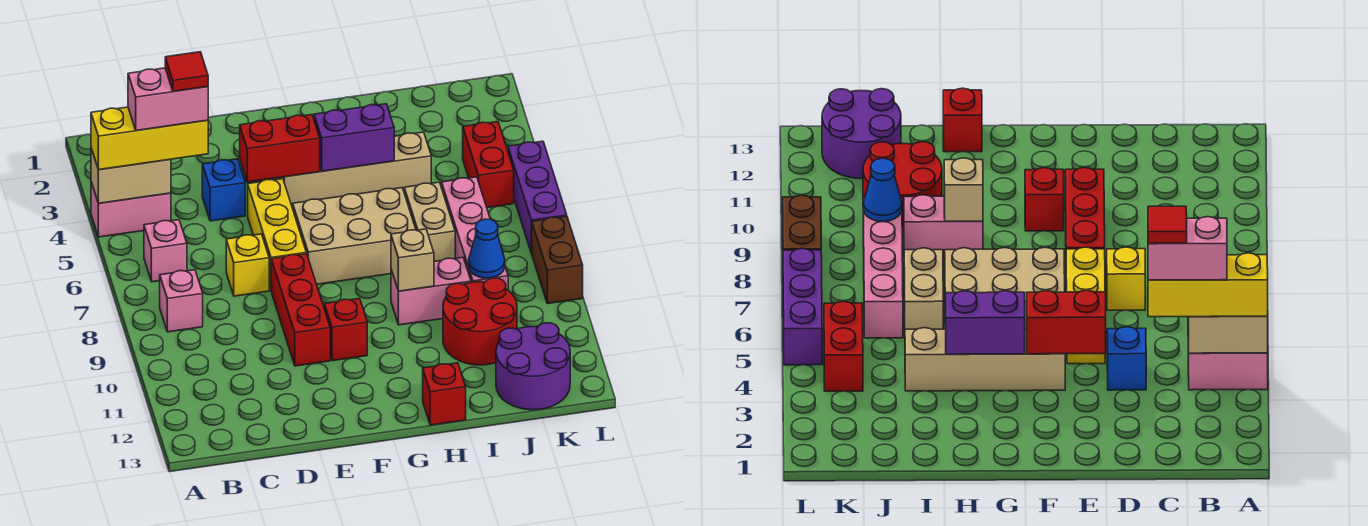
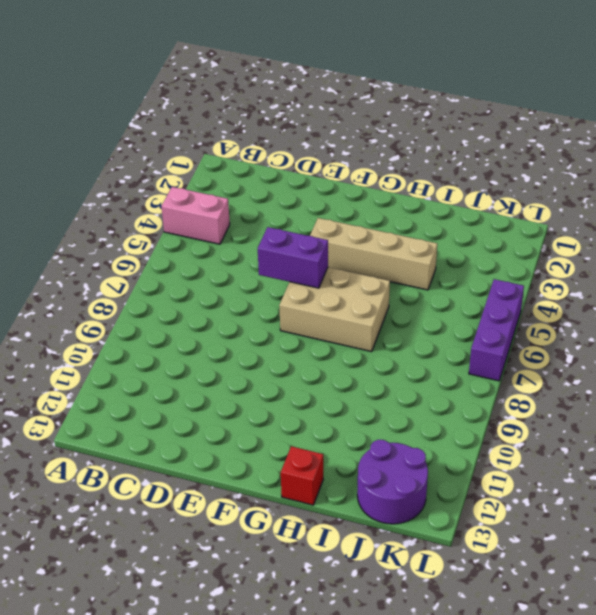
purple brick E6:F6 level 2 -> purple brick G4:H4 level 2
none -> pink brick B6 level 1
none -> pink brick B8 level 1
none -> blue brick D4 level 1

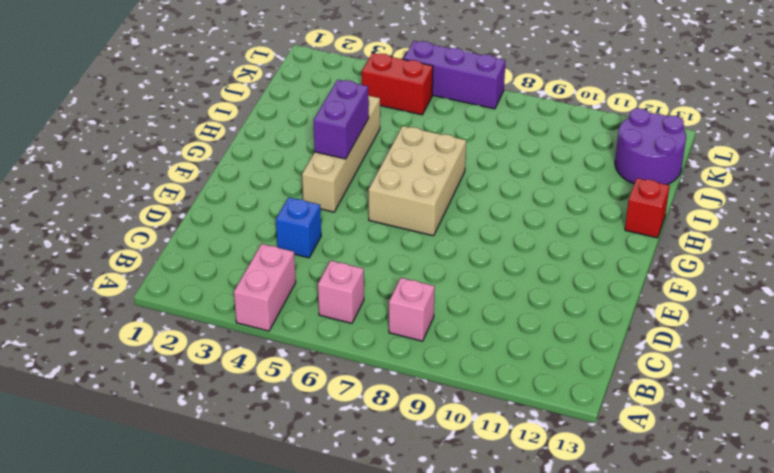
none -> yellow brick D7 level 1
none -> yellow brick E5:E7 level 1
none -> red brick E8:E10 level 1

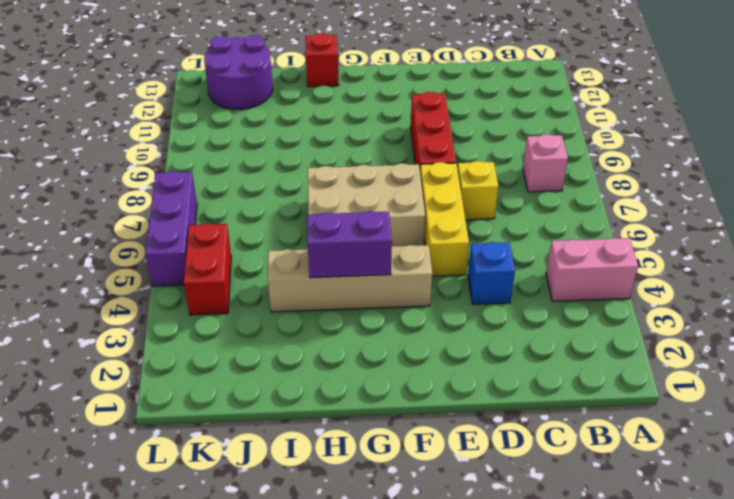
none -> pink brick B6 level 1
none -> red brick F10 level 1
none -> pink brick H9:I9 level 1

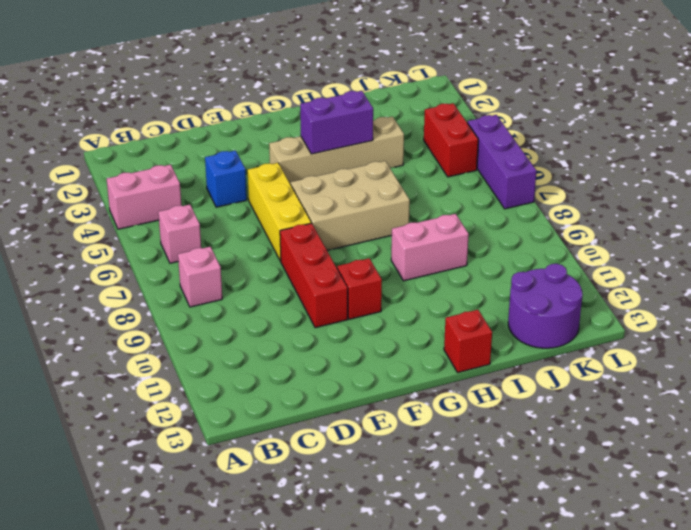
none -> yellow brick D7 level 1
none -> tan brick I6:I7 level 1
none -> red round brick I10:J11 level 1

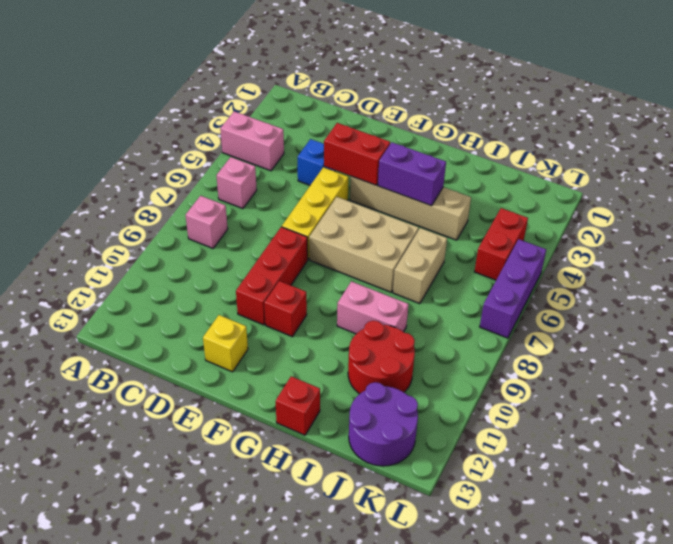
yellow brick E12 level 1 -> yellow brick D7 level 1
none -> pink brick J6:J9 level 1
none -> brown brick L8:L9 level 1
none -> tan brick A4:B4 level 2

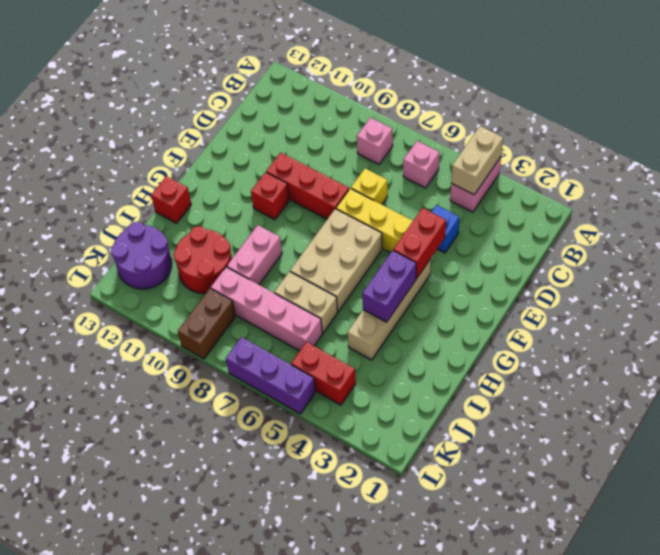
brown brick K9:L9 level 1 -> brown brick L8:L9 level 1
none -> tan brick H9 level 2
none -> blue cone J9 level 2
none -> yellow brick A4:C4 level 3

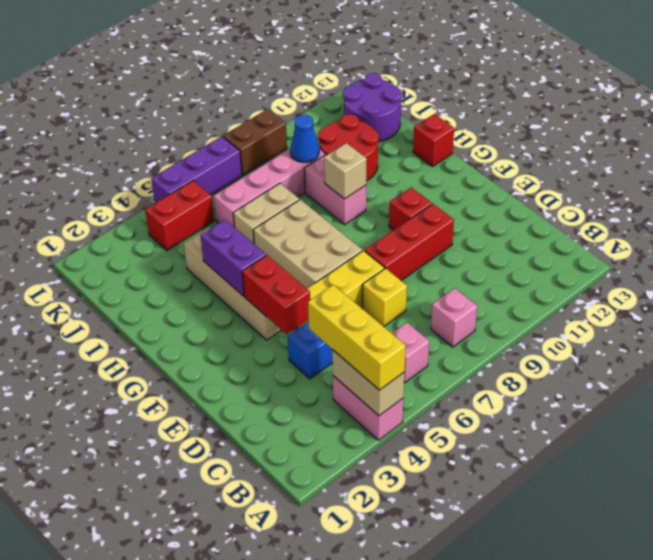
none -> pink brick B4:C4 level 4
none -> red tile C4 level 5

